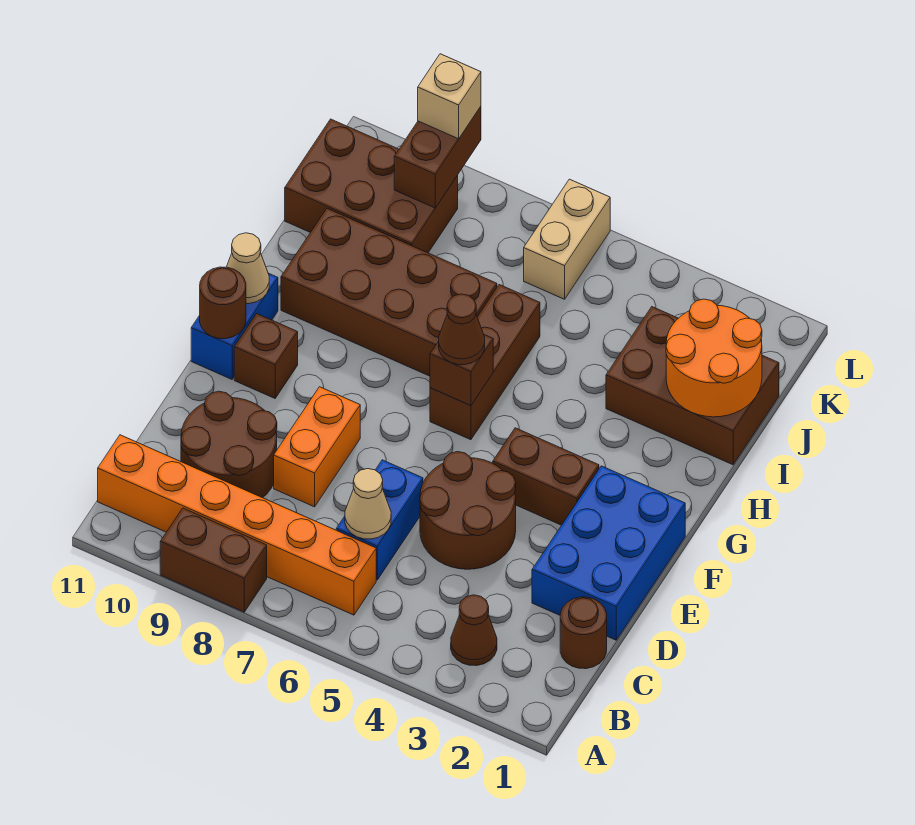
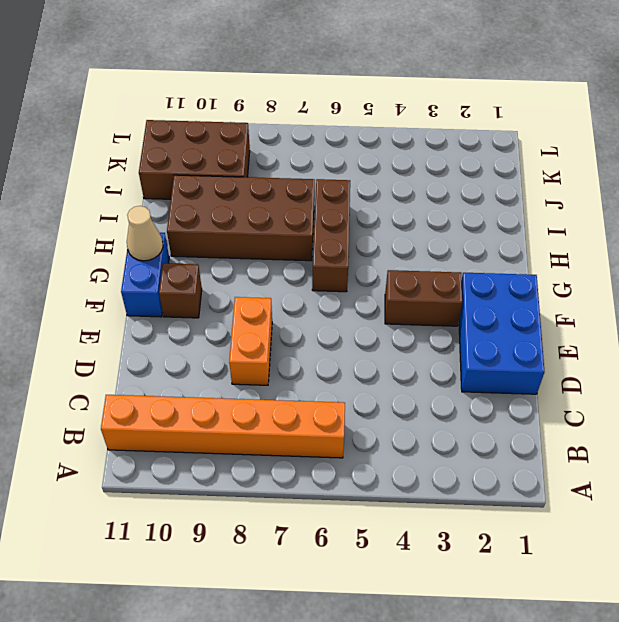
none -> brown brick A8:A9 level 1
none -> brown cone B3 level 1
none -> brown round brick C1 level 1

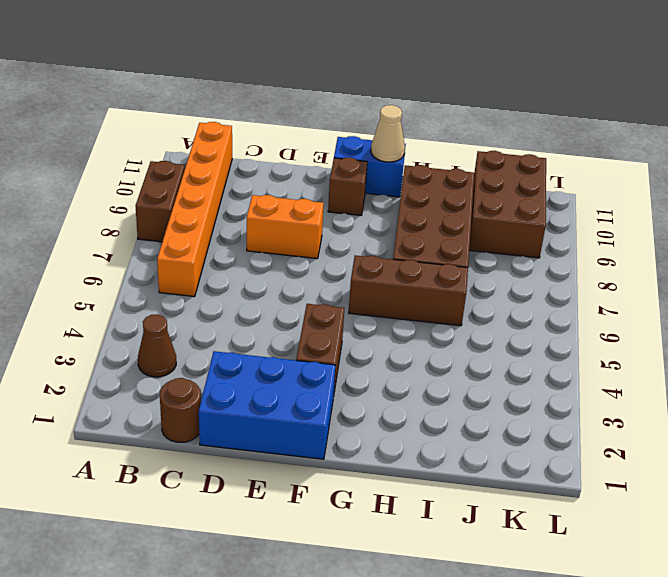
none -> blue brick C6:D6 level 1
none -> brown round brick C9:D10 level 1
none -> brown round brick D4:E5 level 1

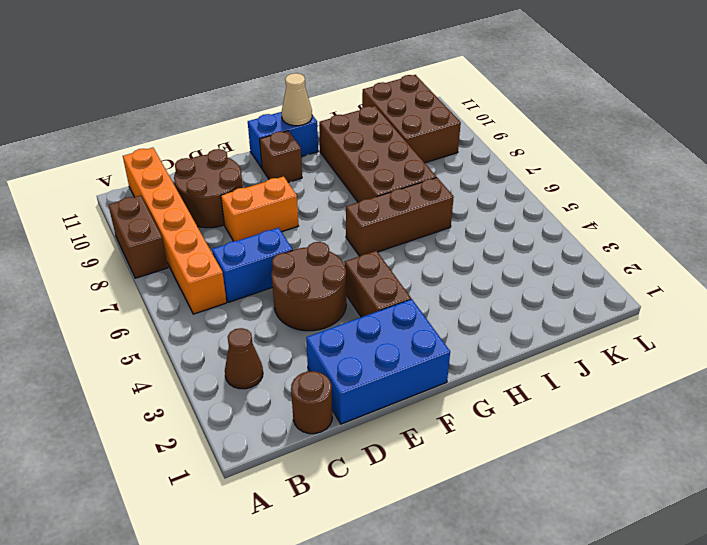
none -> brown brick I1:J3 level 1
none -> tan brick K6:L6 level 1
none -> tan cone C6 level 2

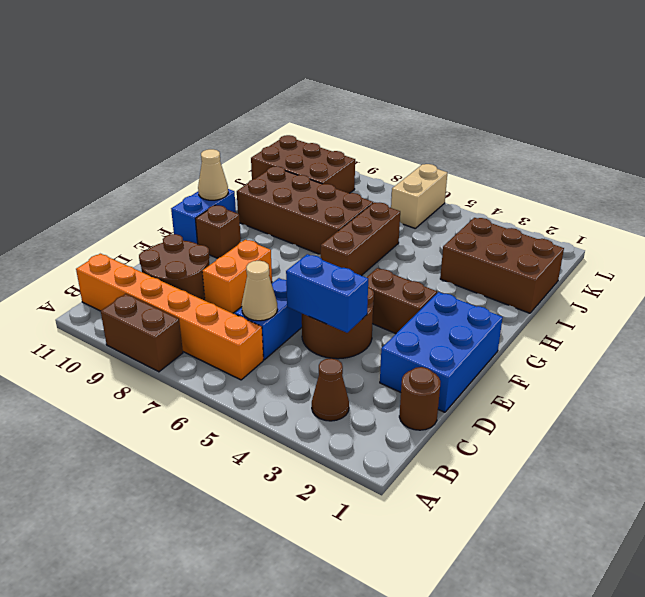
blue brick D4:D5 level 2 -> none
none -> brown round brick F11 level 2
none -> brown brick G6 level 2
none -> orange round brick I1:J2 level 2

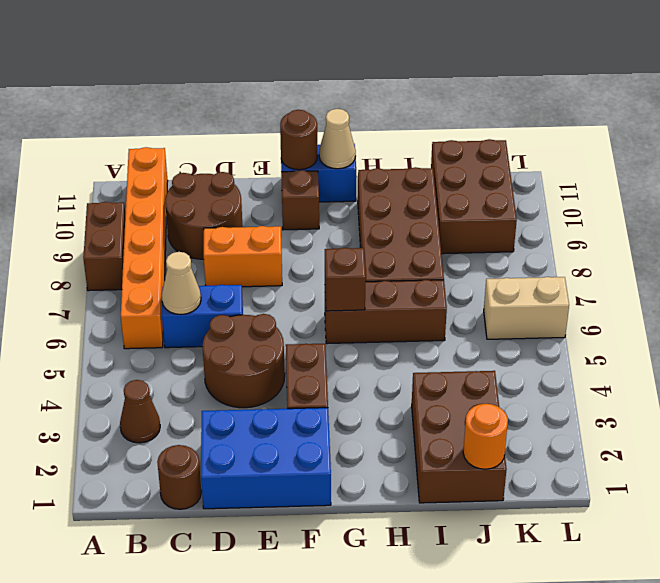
orange round brick J1 level 2 -> orange round brick I1:J2 level 2
none -> brown brick K9:L9 level 2
none -> brown cone G6 level 3
none -> tan brick L9 level 3

